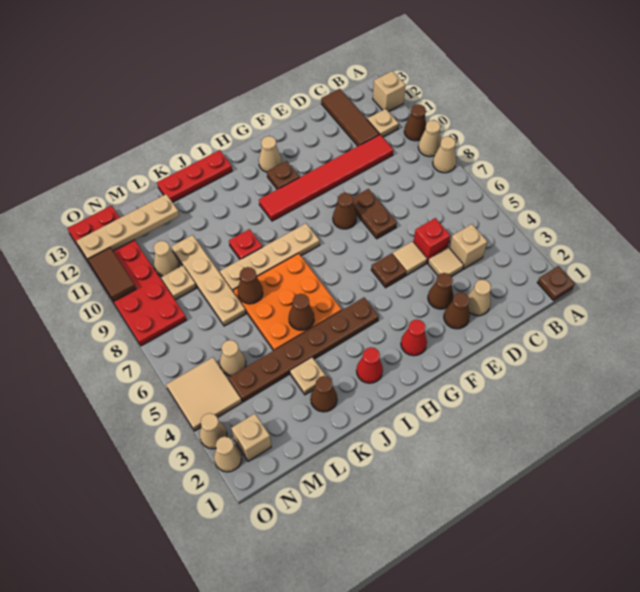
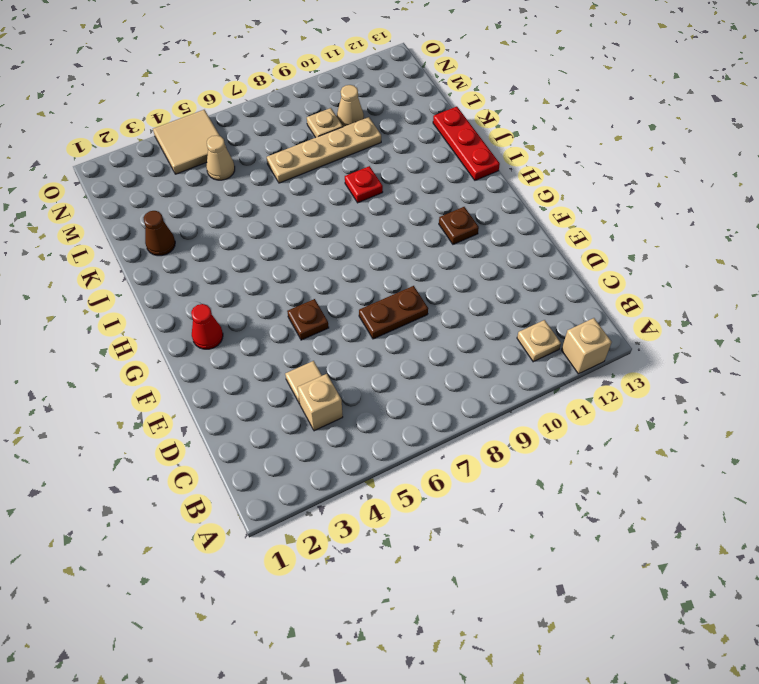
none -> brown plate A1 level 1
none -> tan cone A8 level 1
none -> tan cone A9 level 1
none -> brown cone A10 level 1

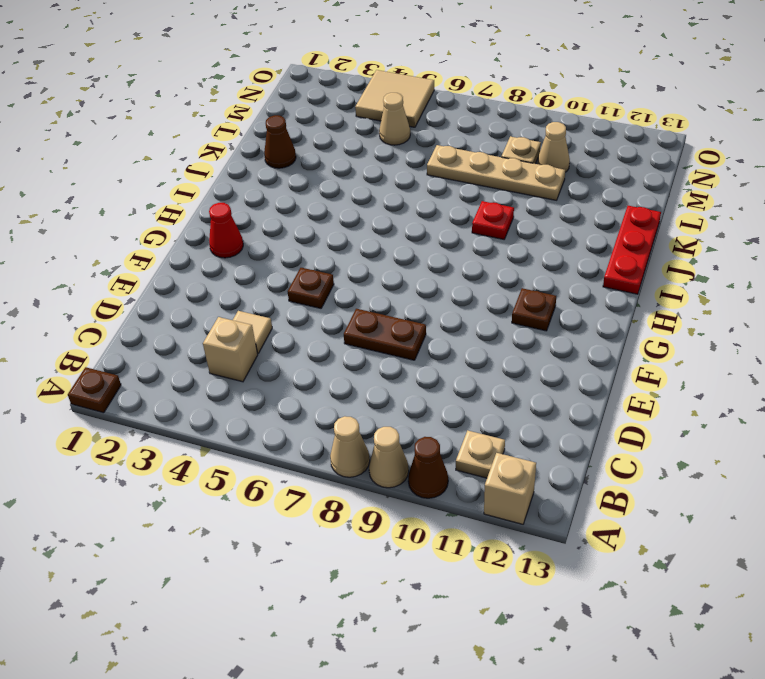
none -> red tile C10:H10 level 1
none -> brown tile C11:C13 level 1
none -> tan cone D2 level 1
none -> red brick D5 level 1

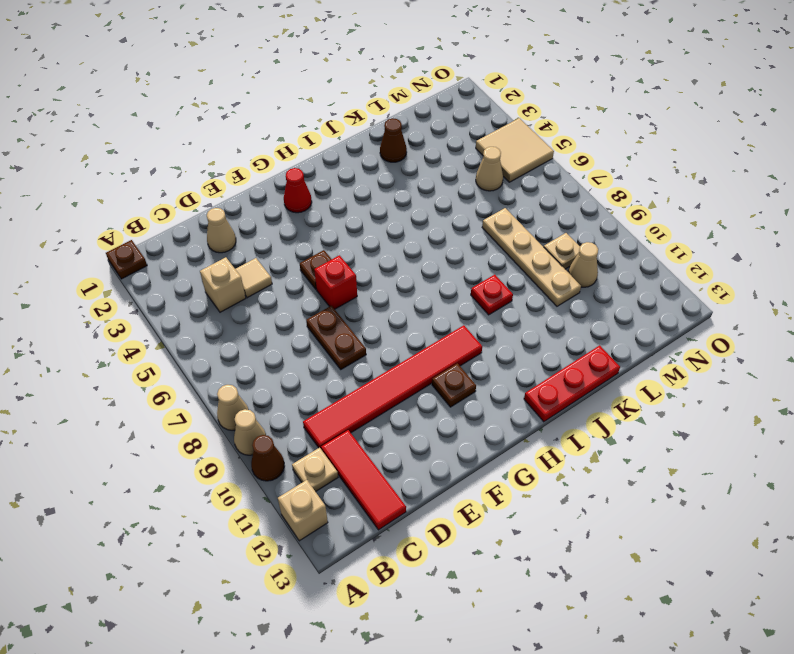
red tile C11:C13 level 1 -> brown tile C11:C13 level 1
red brick F6 level 1 -> red brick D5 level 1
none -> brown cone E2 level 1
none -> brown cone E3 level 1
none -> tan tile E5 level 1
none -> brown cone F8 level 1

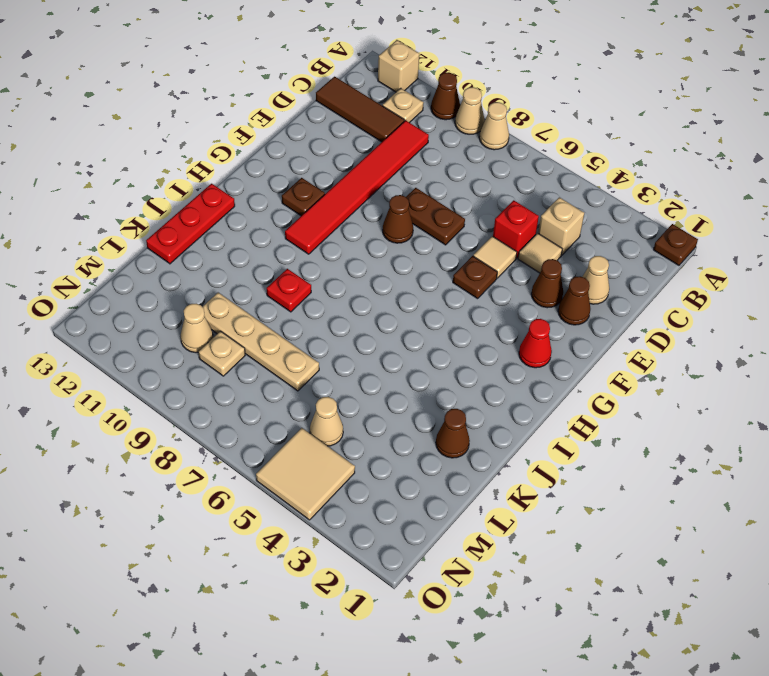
none -> tan cone G12 level 1
none -> brown plate H4:M4 level 1
none -> tan plate H8:K8 level 1
none -> red cone I2 level 1

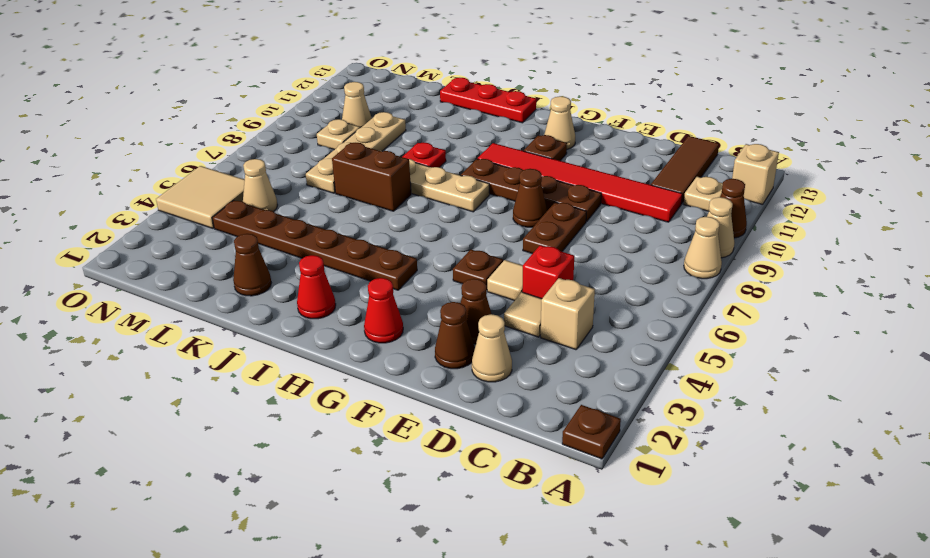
brown plate E9:H9 level 1 -> none
brown brick J7:K7 level 1 -> orange plate I5:K7 level 1
none -> tan plate K3 level 1
none -> tan brick N2 level 1
none -> red plate N8:O13 level 1
none -> tan cone O2 level 1

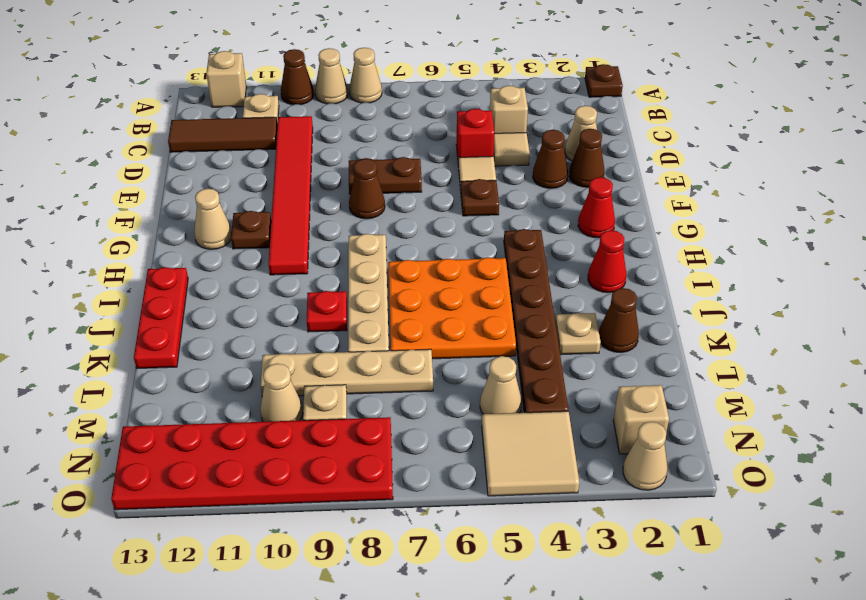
none -> tan cone O3 level 1
none -> brown cone J5 level 2
none -> brown cone K7 level 2
none -> tan plate L12:O12 level 2

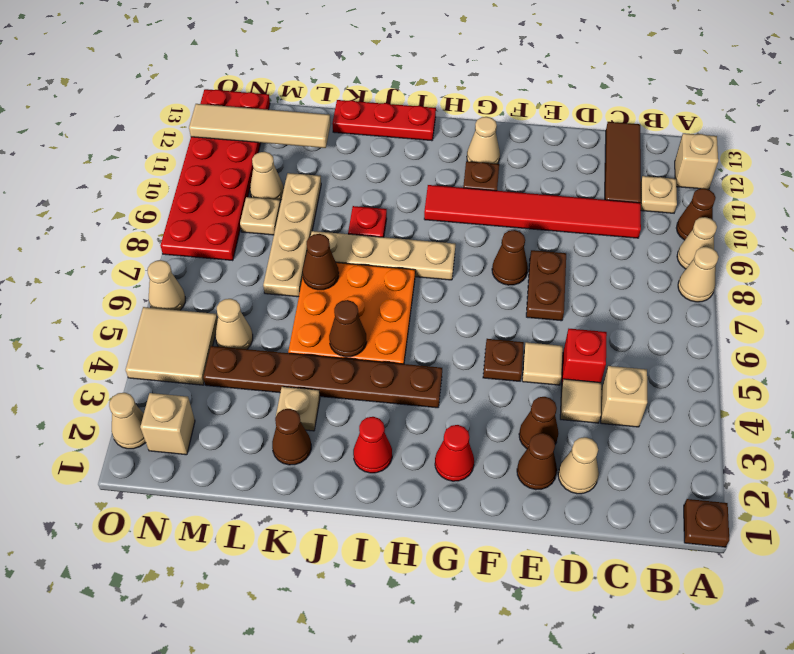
tan tile L12:O12 level 2 -> tan plate L12:O12 level 2
tan cone O6 level 1 -> tan cone O3 level 1
none -> brown tile O10:O11 level 2

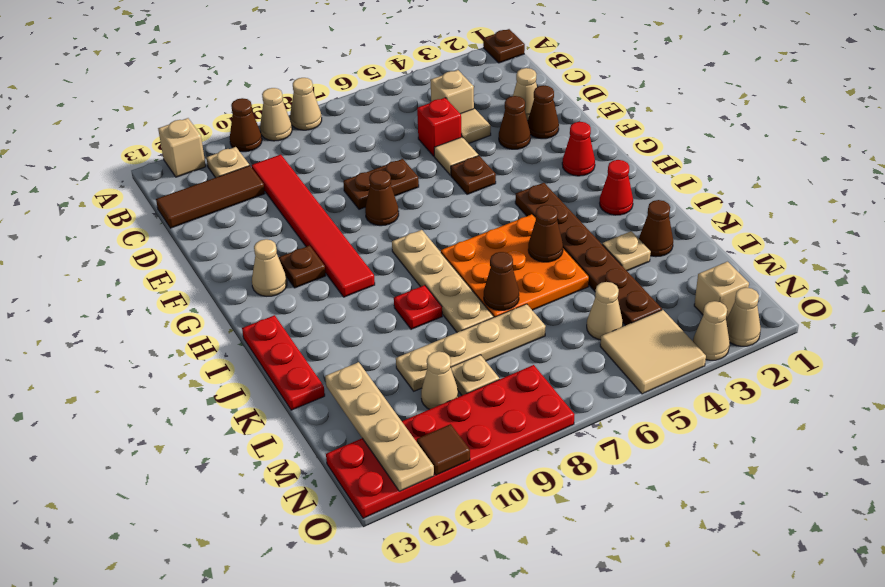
brown tile O11 level 2 -> brown tile O10:O11 level 2

